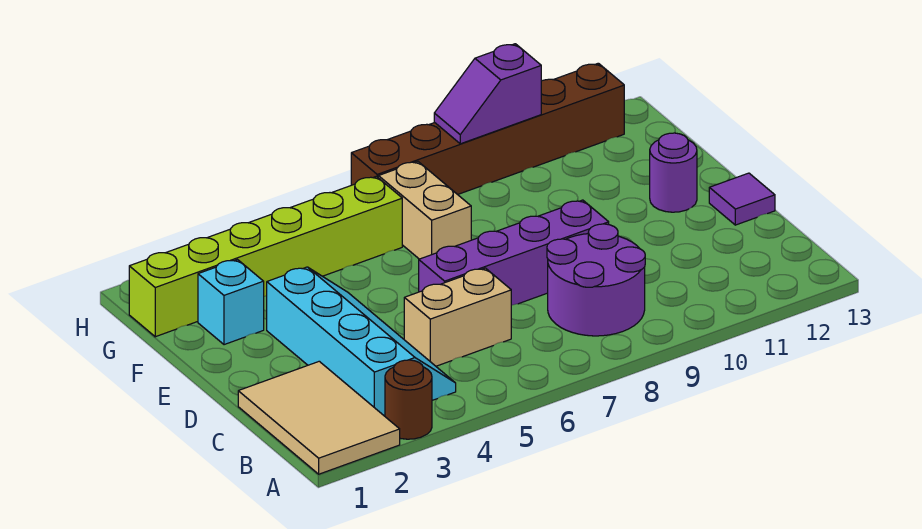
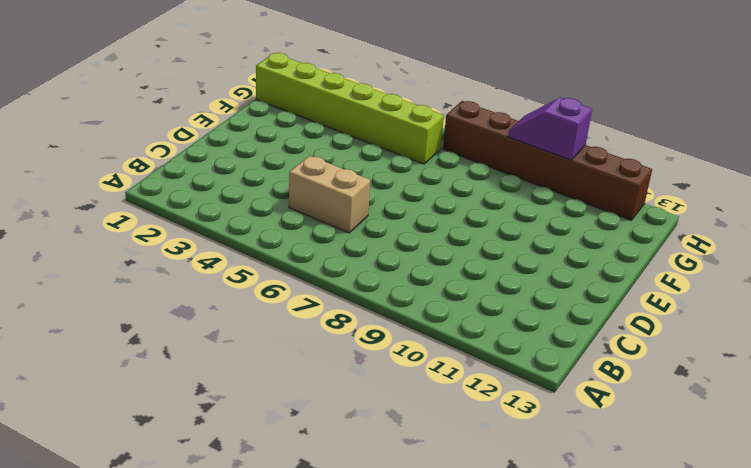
none -> tan tile A1:C2 level 1
none -> brown round brick A3 level 1
none -> cyan slope B3:E4 level 1 top 3

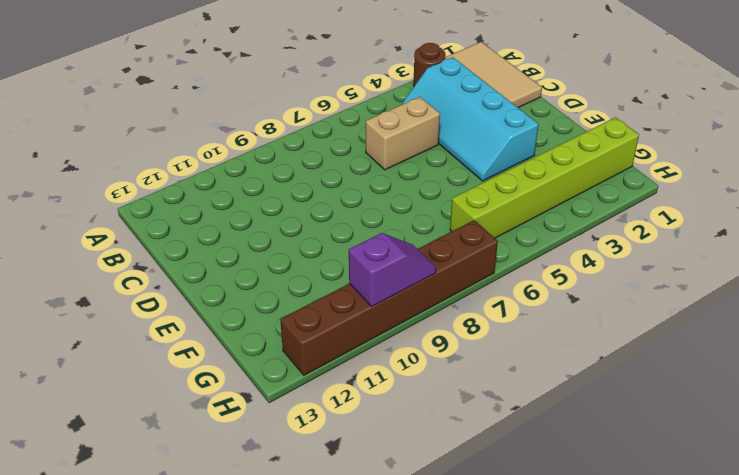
none -> purple round brick B8:C9 level 1
none -> purple brick D6:D9 level 1
none -> purple tile D13 level 1

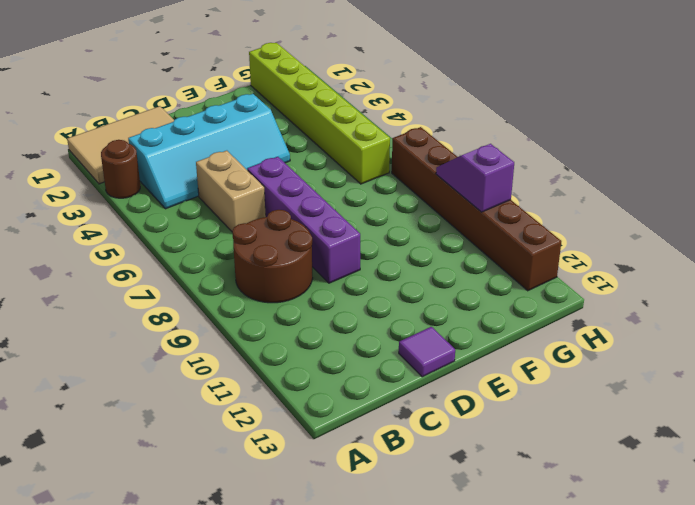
brown round brick B8:C9 level 1 -> purple round brick B8:C9 level 1
none -> purple round brick E12 level 1
none -> cyan brick F2 level 1
none -> tan brick F7:G7 level 1

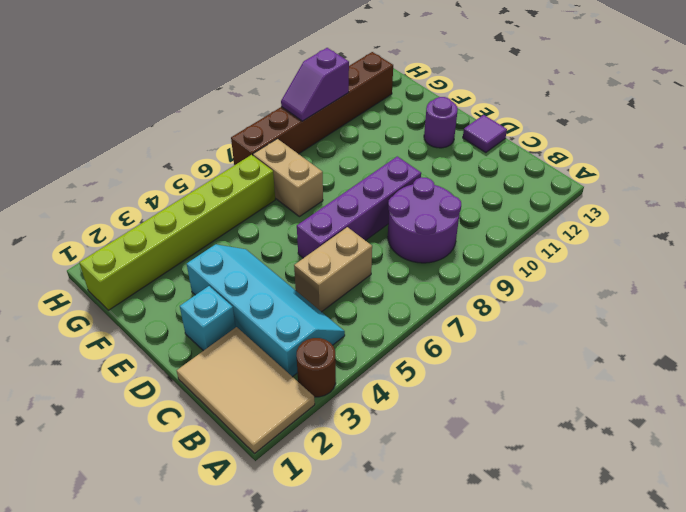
cyan brick D2 level 1 -> cyan brick F2 level 1

